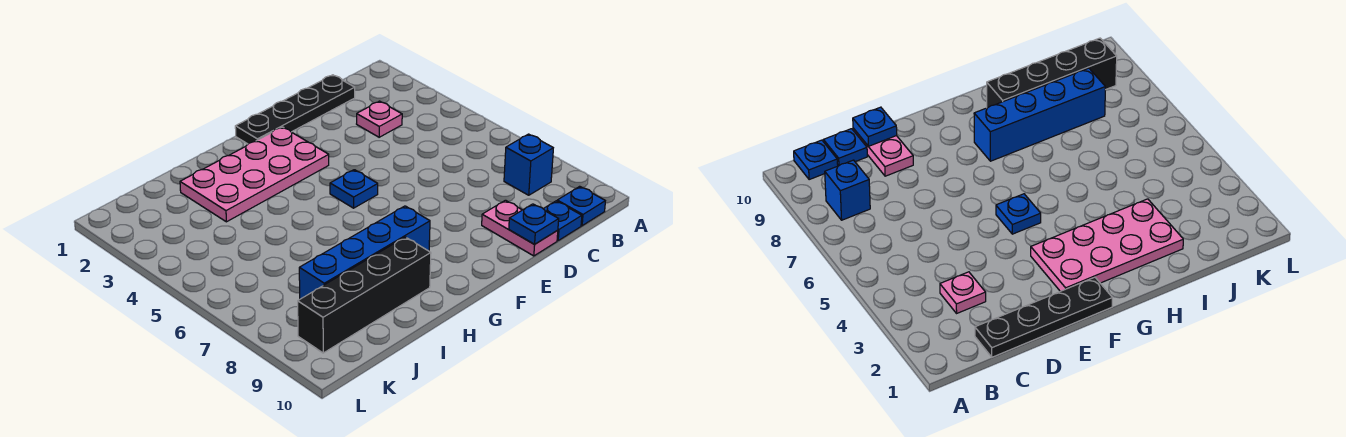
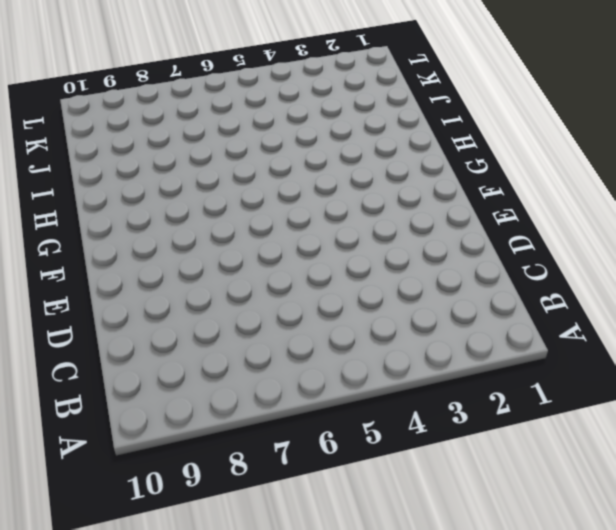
none -> blue brick B8 level 1
none -> blue plate B10 level 1

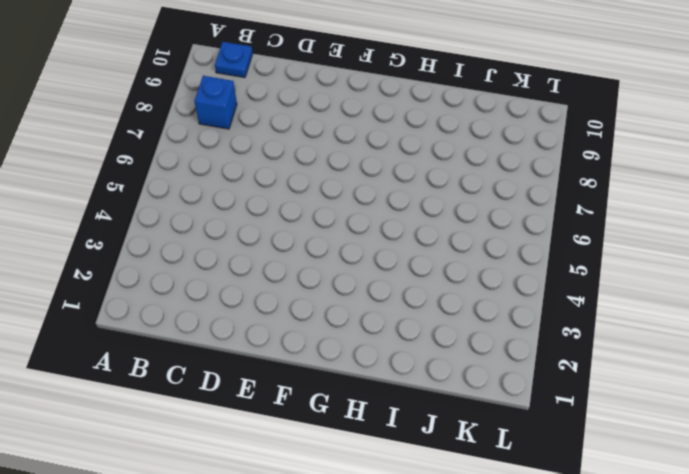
none -> black plate C1:F1 level 1
none -> pink plate C3 level 1

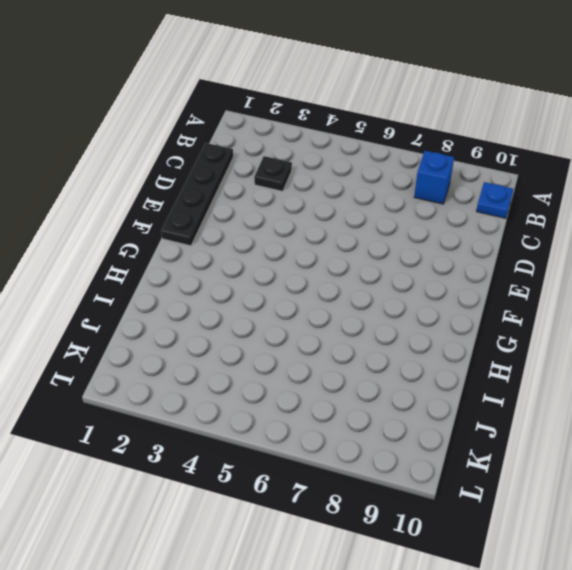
black plate C3 level 1 -> pink plate C3 level 1
none -> blue plate C10 level 1
none -> pink plate D9:D10 level 1

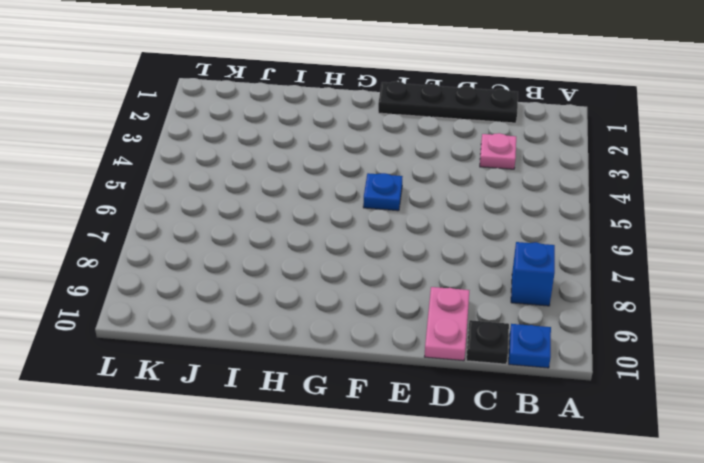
black plate C10 level 1 -> blue plate C10 level 1
none -> pink plate F2:I3 level 1
none -> blue brick G8:J8 level 1

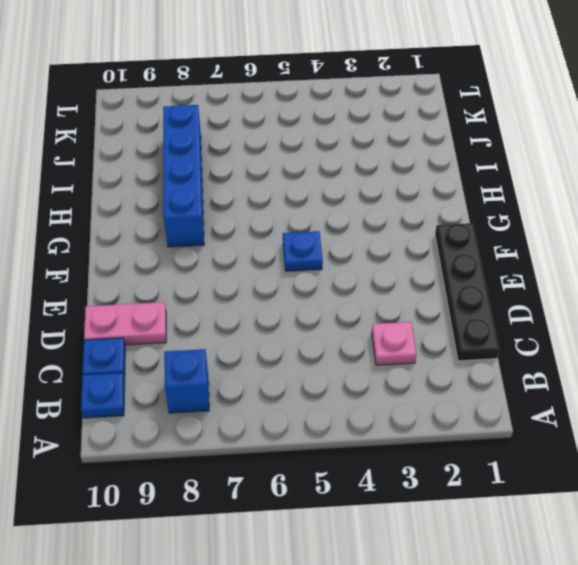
none -> pink plate F2:I3 level 1
none -> black brick H9:K9 level 1

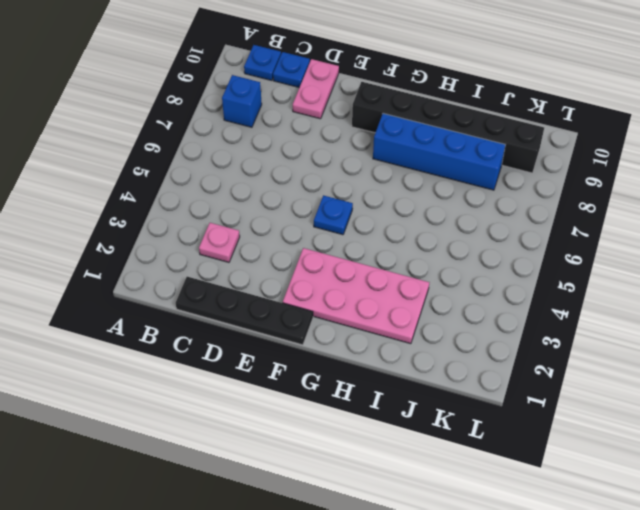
black brick F9:K9 level 1 -> black brick H9:K9 level 1
none -> blue plate D10 level 2

